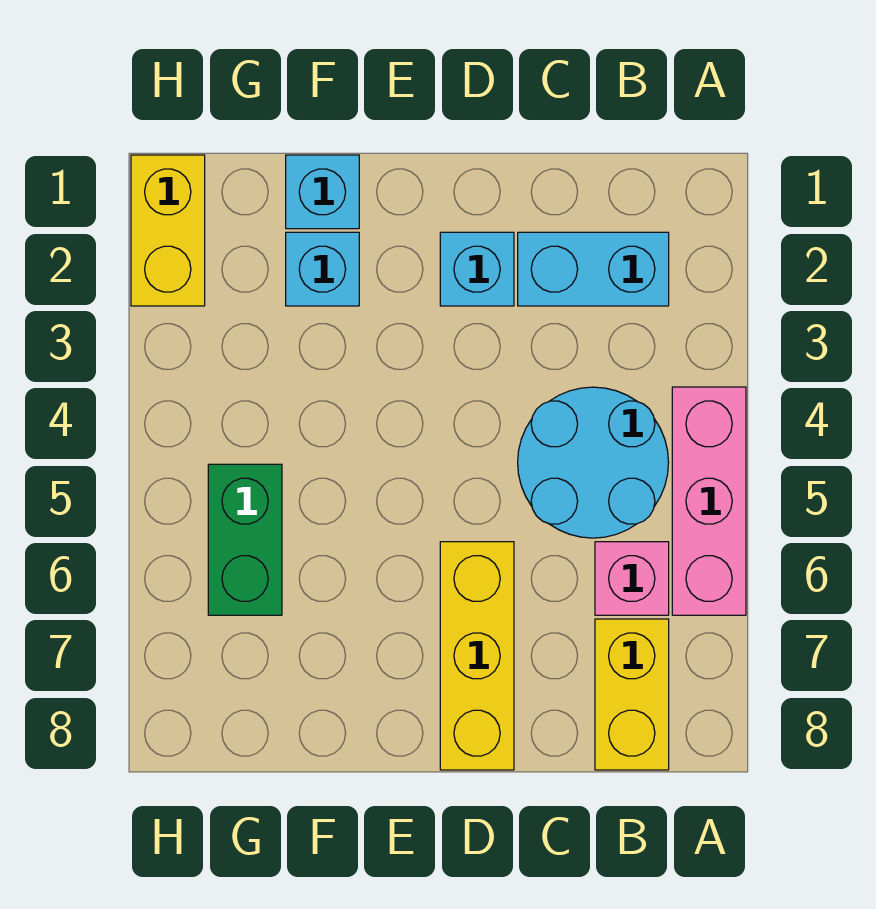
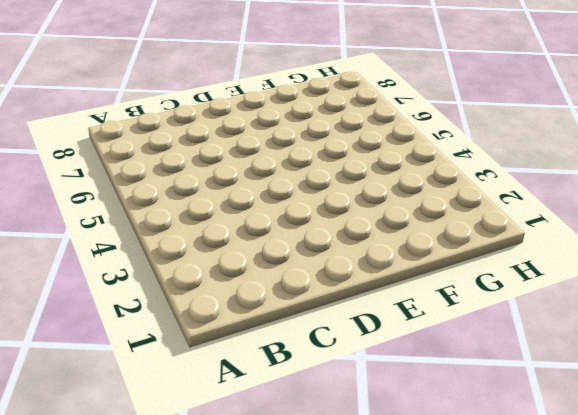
none -> pink brick A4:A6 level 1
none -> cyan brick B2:C2 level 1

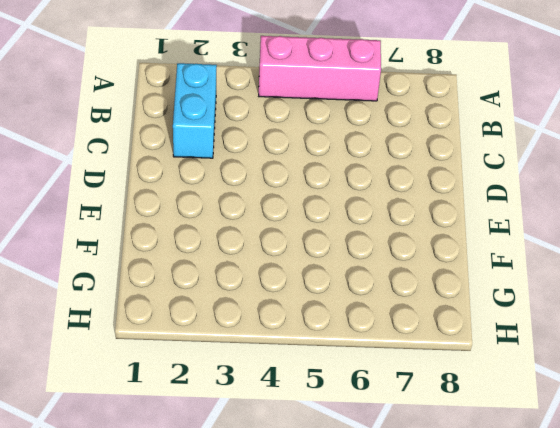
none -> cyan round brick B4:C5 level 1
none -> pink brick B6 level 1

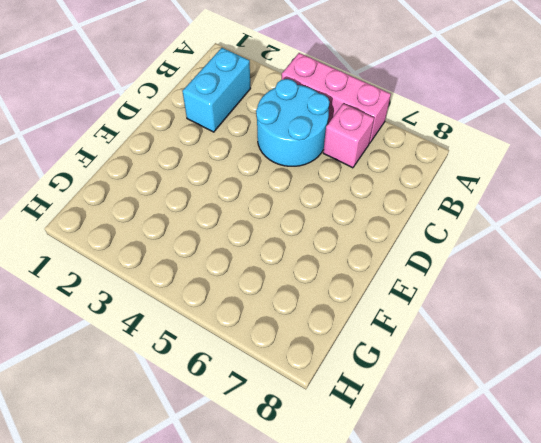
none -> yellow brick B7:B8 level 1
none -> cyan brick D2 level 1

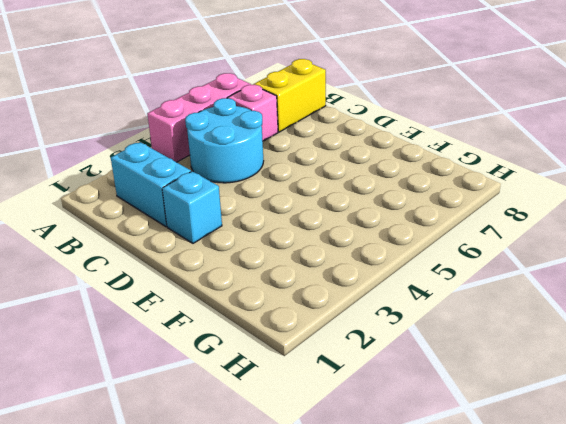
none -> yellow brick D6:D8 level 1
none -> cyan brick F1 level 1

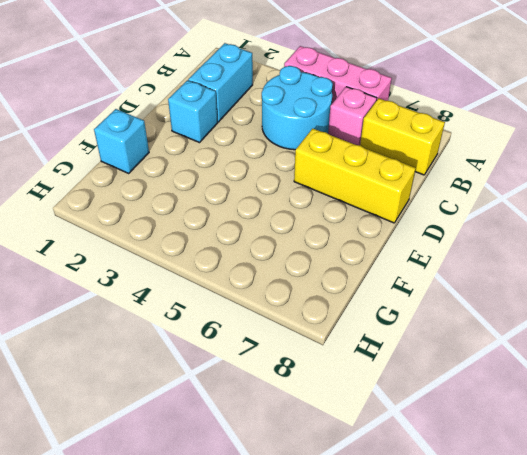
none -> cyan brick F2 level 1
none -> green brick G5:G6 level 1

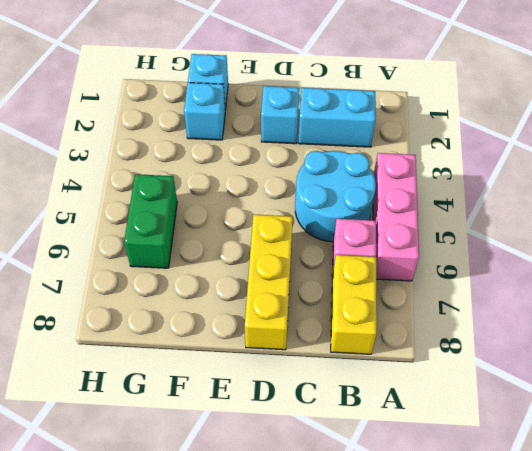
none -> yellow brick H1:H2 level 1

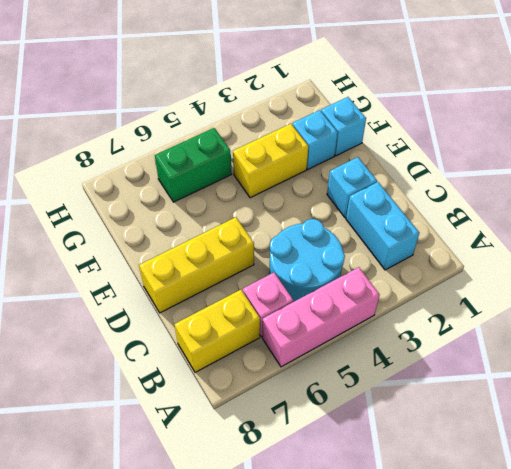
yellow brick F3:F4 level 1 -> yellow brick H1:H2 level 1

